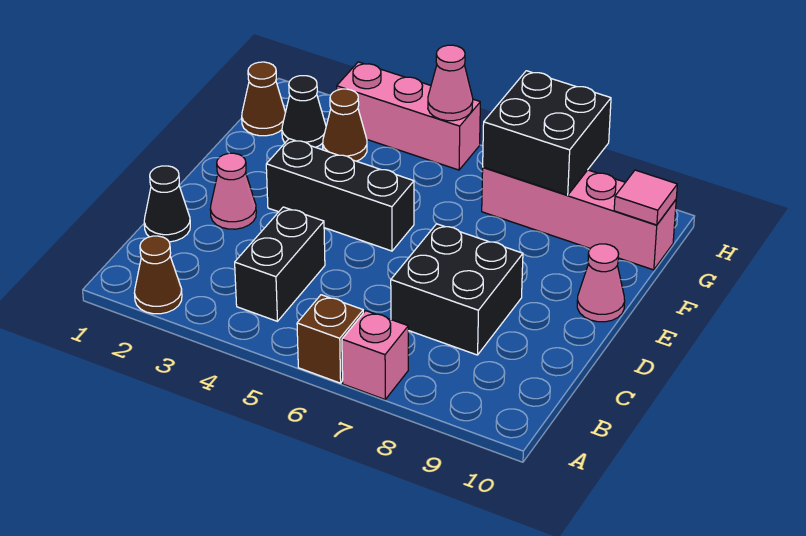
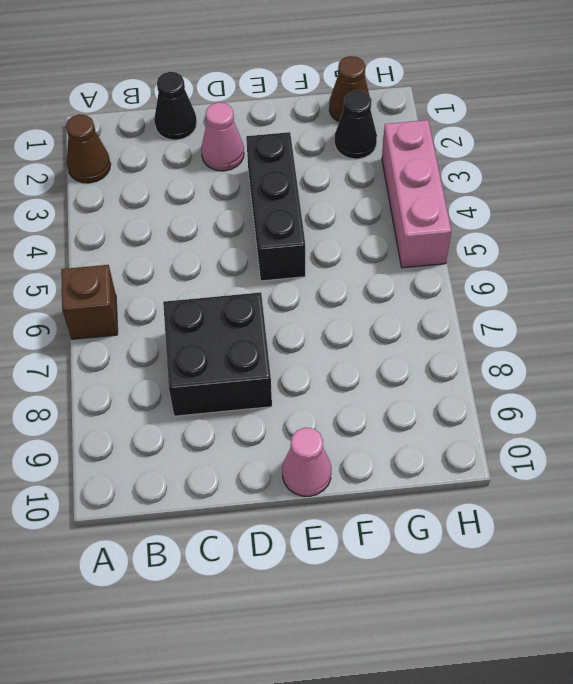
none -> pink brick A7 level 1
none -> black brick B4:C4 level 1
none -> brown cone G3 level 1

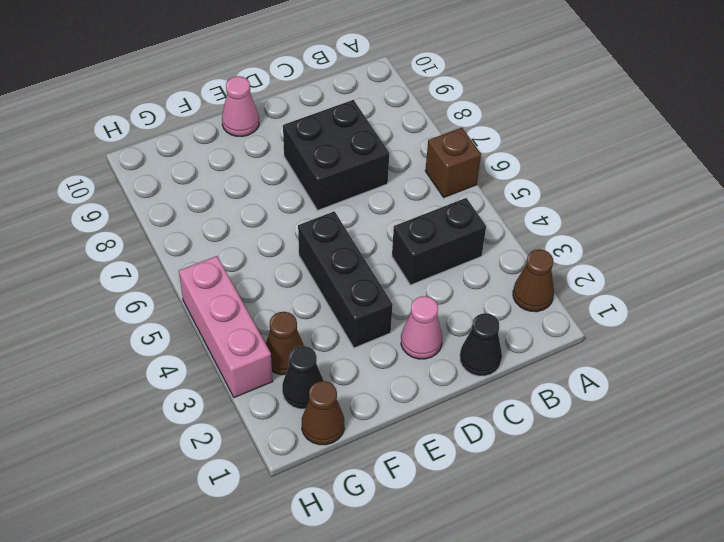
none -> pink brick A7 level 1
none -> pink brick G7:G10 level 1
none -> black brick G7:H8 level 2

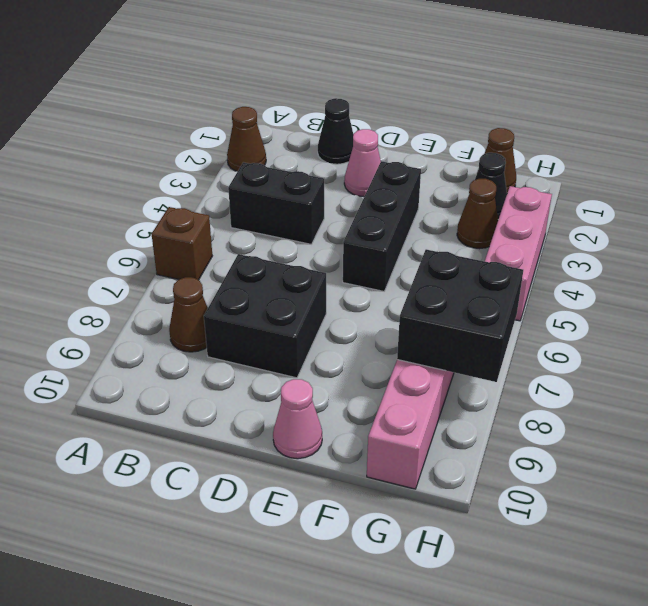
brown cone B8 level 1 -> none
none -> pink brick A7 level 1
none -> pink tile G10 level 2
none -> pink cone H5 level 2

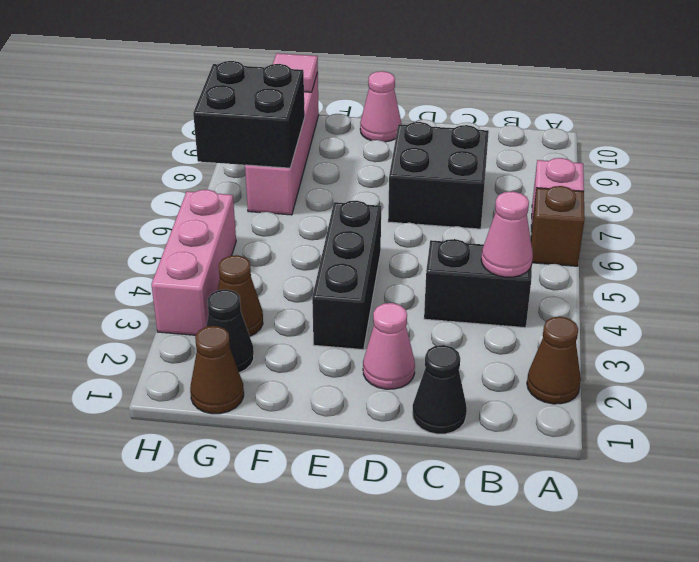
pink cone B4 level 2 -> pink cone H5 level 2

